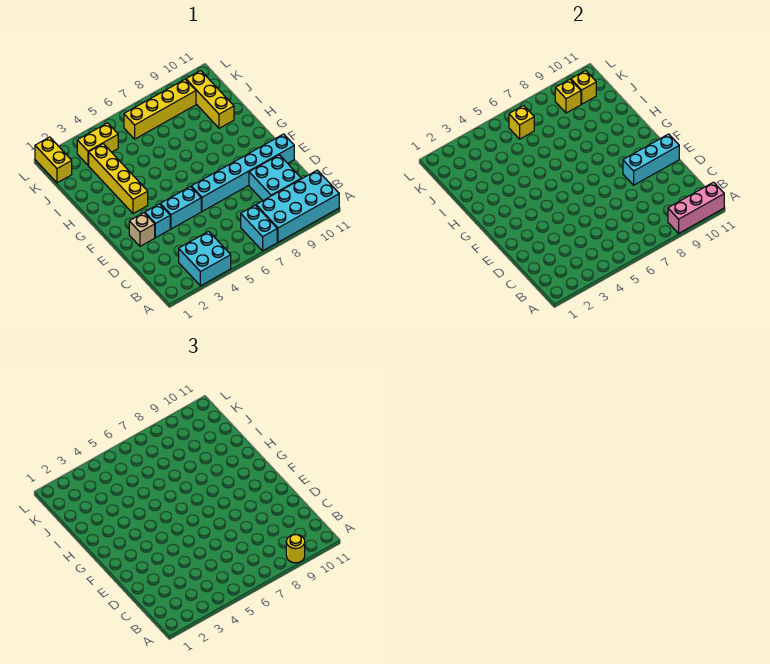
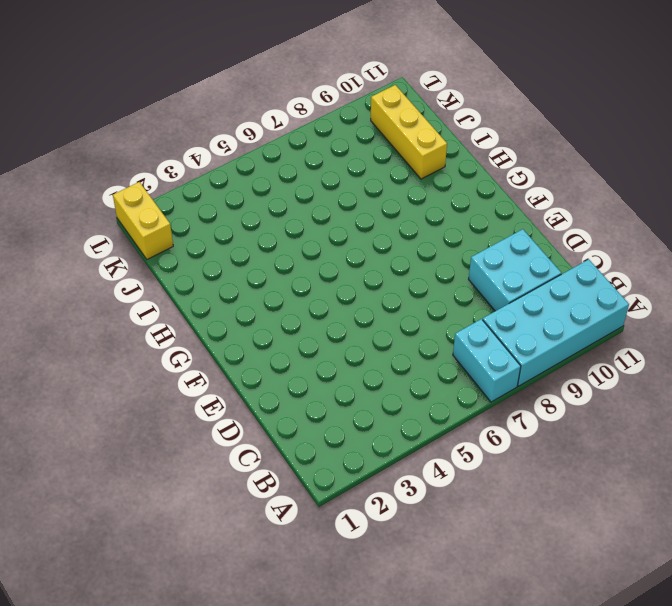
none -> cyan brick A3:B4 level 1
none -> tan brick E2 level 1
none -> cyan brick E3 level 1

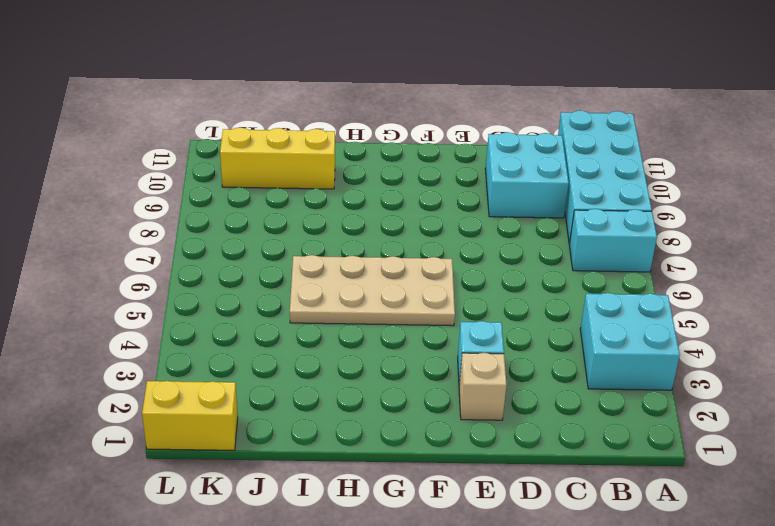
tan plate F5:I6 level 1 -> none
none -> cyan brick E4:E5 level 1
none -> cyan brick E6:E11 level 1
none -> yellow brick G3:J3 level 1

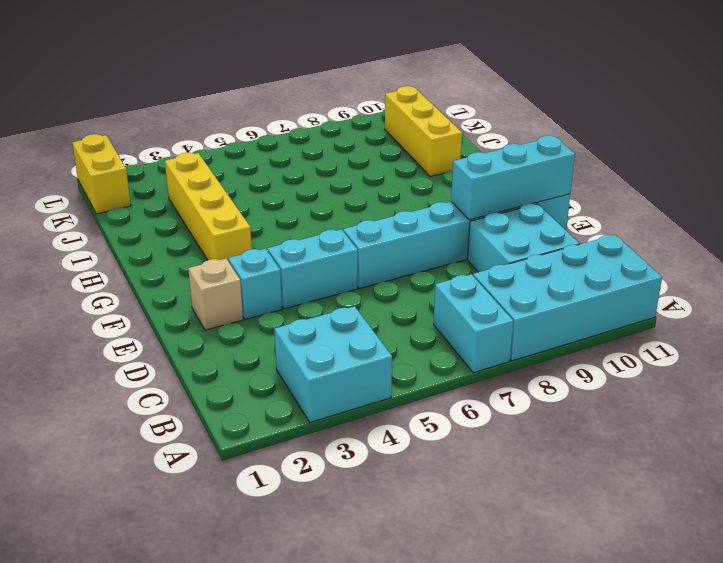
none -> yellow brick K3:K4 level 1
none -> yellow brick K6:K9 level 1
none -> pink brick A9:A11 level 2

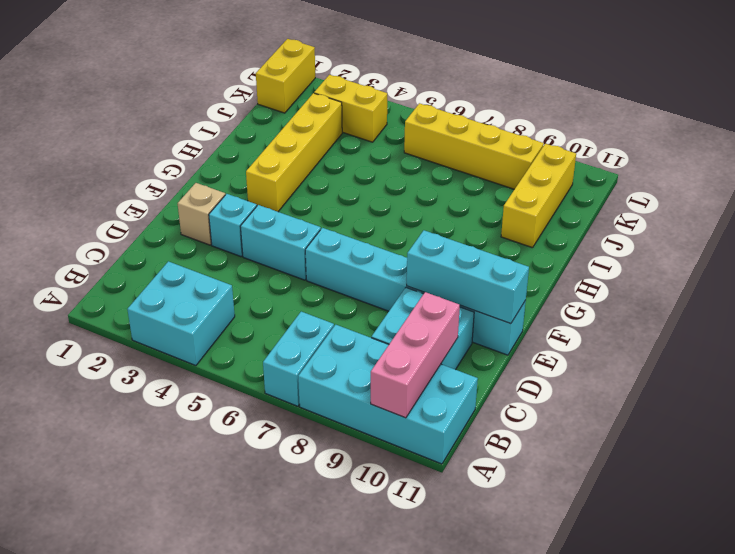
pink brick A10:C10 level 2 -> pink brick A9:A11 level 2
none -> yellow brick K6 level 2
none -> yellow brick K9 level 2
none -> yellow brick K10 level 2

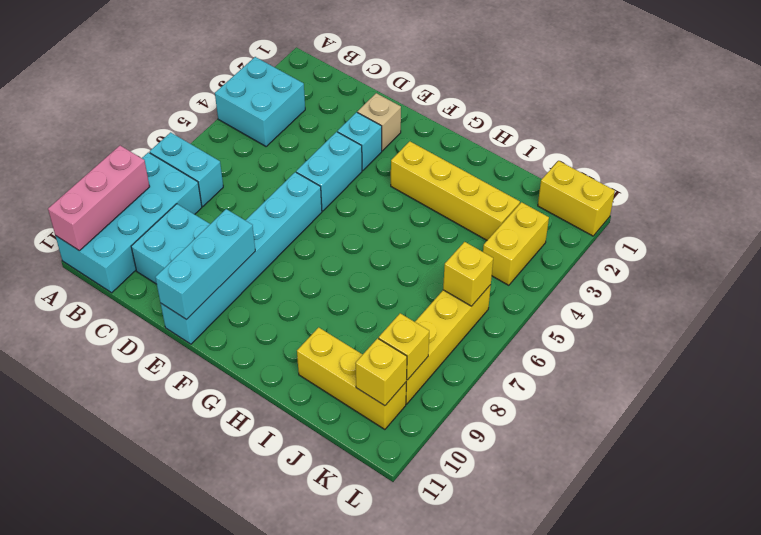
none -> yellow round brick A9 level 3

